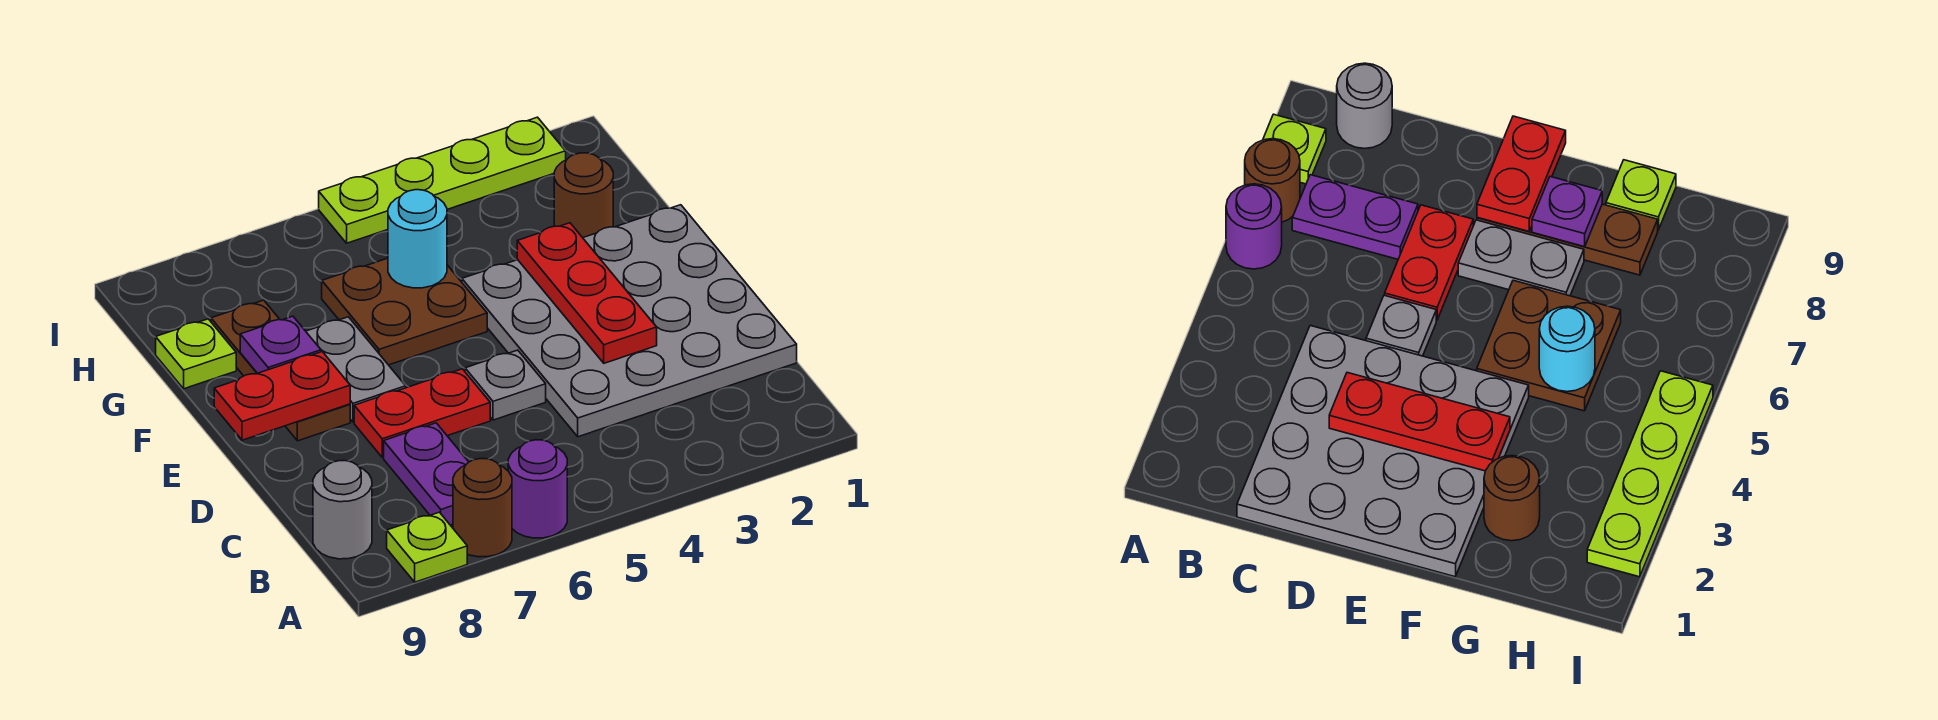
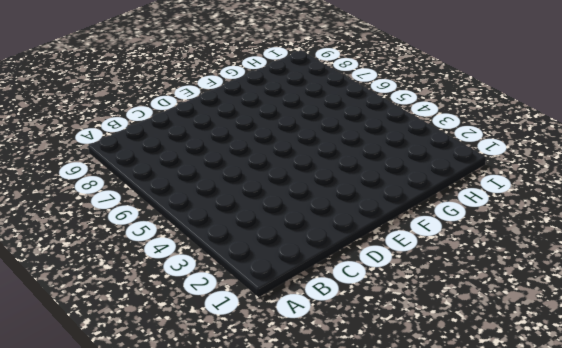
none -> purple round brick A6 level 1
none -> brown round brick A7 level 1
none -> lime plate A8 level 1

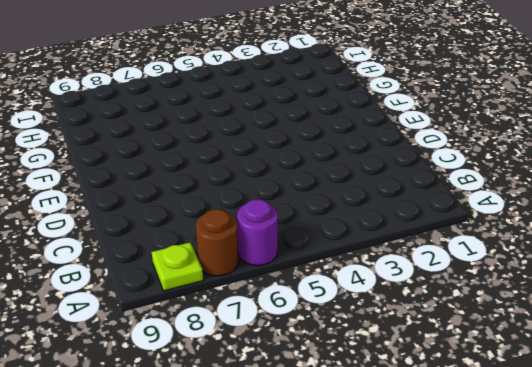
none -> purple plate B7:C7 level 1
none -> grey round brick B9 level 1
none -> grey plate C1:F4 level 1

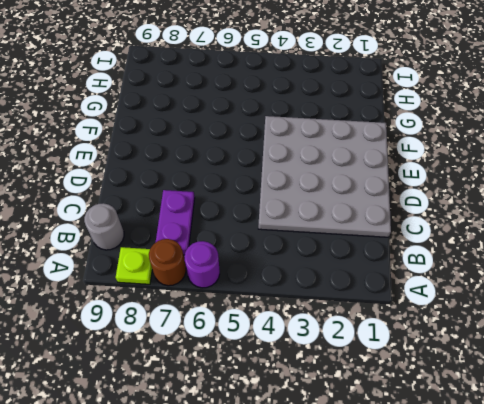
none -> grey plate D5 level 1
none -> red plate D6:D7 level 1
none -> grey plate E7:F7 level 1

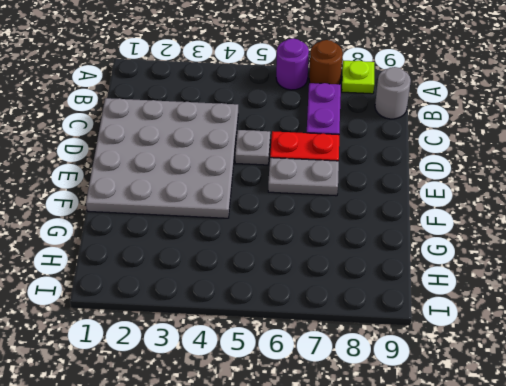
grey plate E6:E7 level 1 -> grey plate E7:F7 level 1
none -> brown plate E8:G8 level 1
none -> brown plate F5:G6 level 1
none -> brown round brick G2 level 1

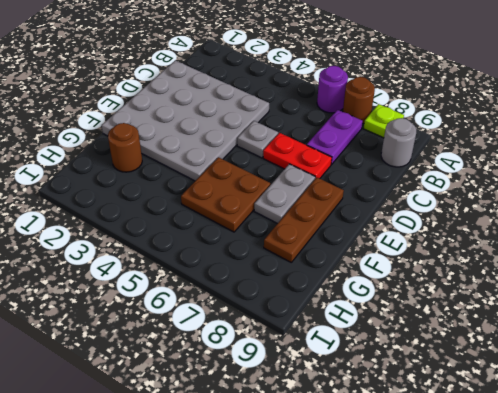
none -> lime plate G9 level 1
none -> lime plate I2:I5 level 1
none -> red plate D3:F3 level 2

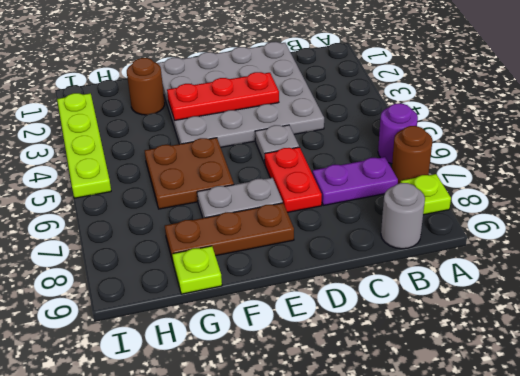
none -> red plate E8:E9 level 2
none -> purple plate F8 level 2
none -> cyan round brick G5 level 2

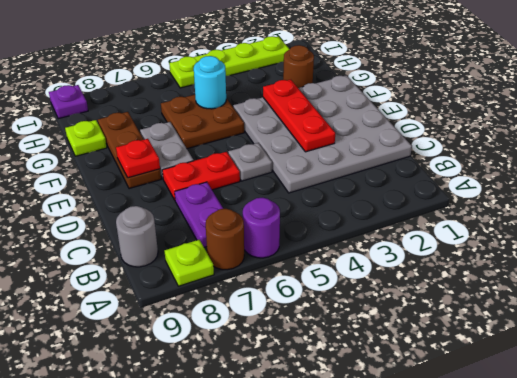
red plate E8 level 2 -> red plate E8:E9 level 2
purple plate I9 level 1 -> purple plate F8 level 2

